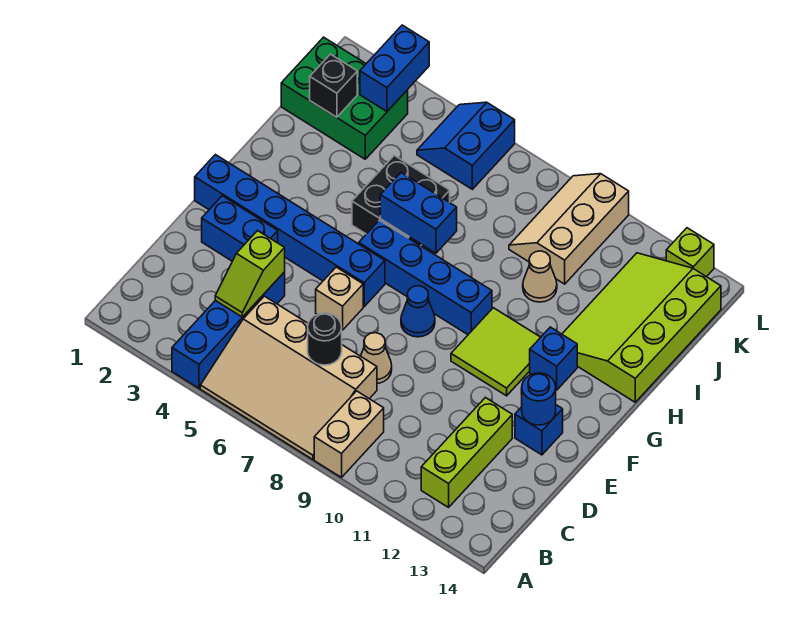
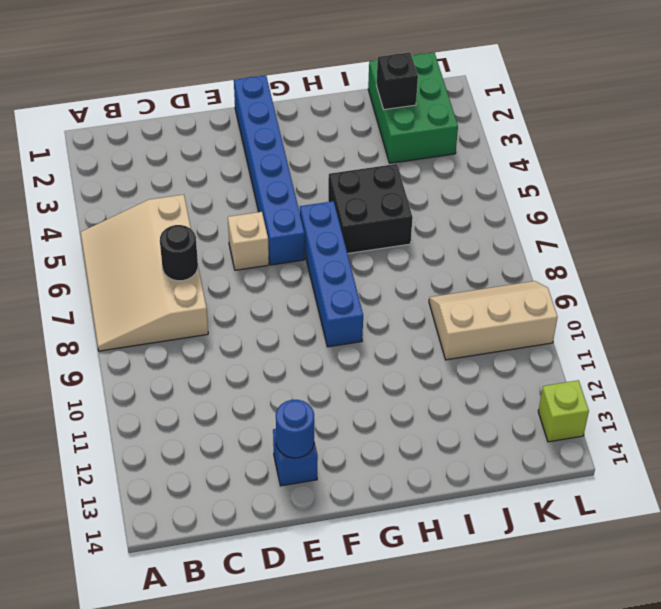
none -> blue brick A4:D4 level 1
none -> tan brick A9:B9 level 1
none -> lime brick B12:D12 level 1

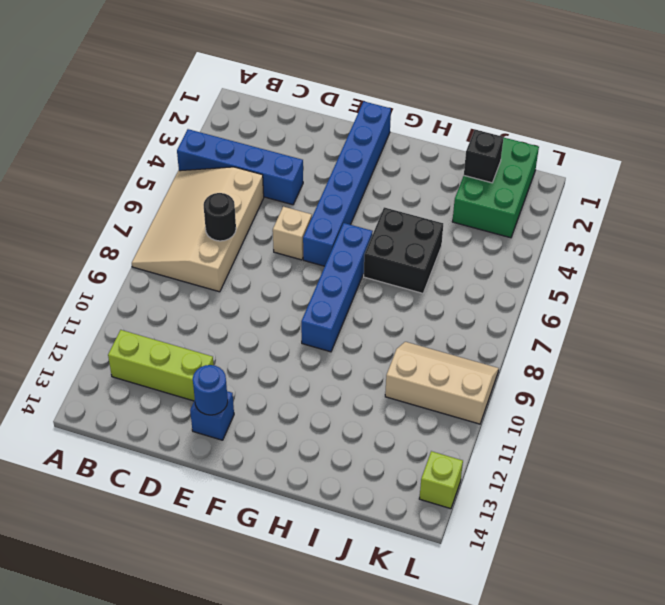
none -> tan brick A9:B9 level 1
none -> tan cone D8 level 1
none -> blue brick E2:E3 level 1

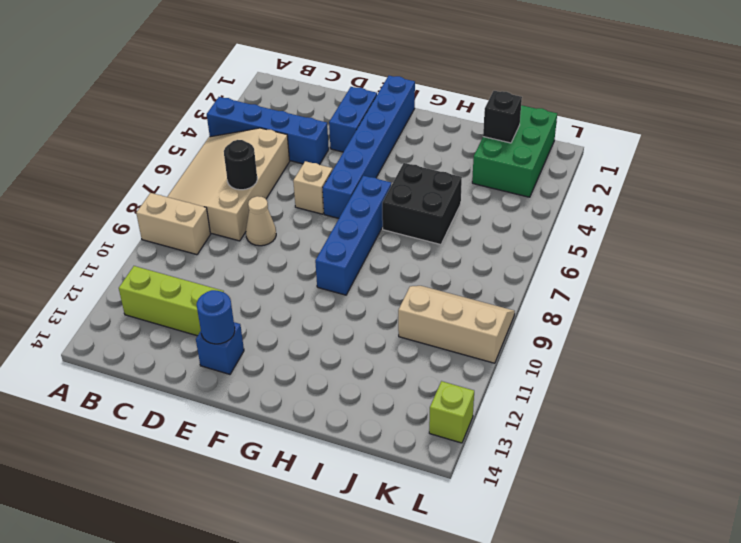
none -> blue cone F8 level 1
none -> lime tile F10:G11 level 1
none -> blue brick G12 level 1

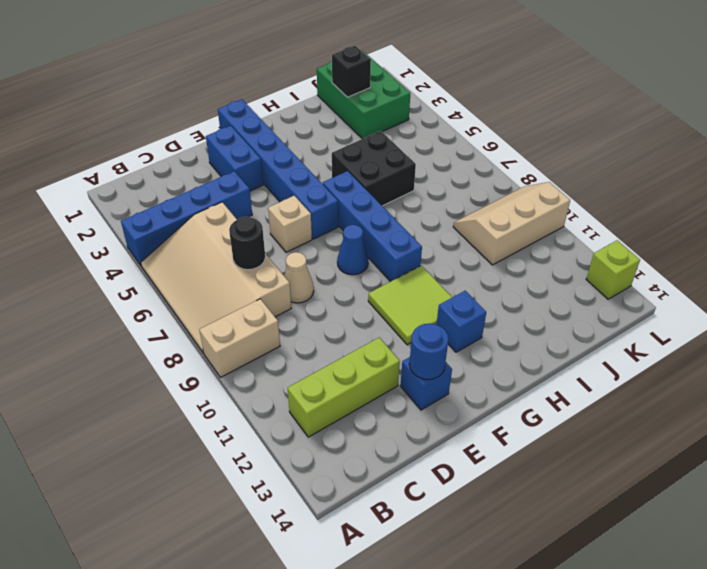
none -> lime slope H12:K14 level 1 top 14
none -> tan cone I10 level 1
none -> blue slope K5:L6 level 1 top 6

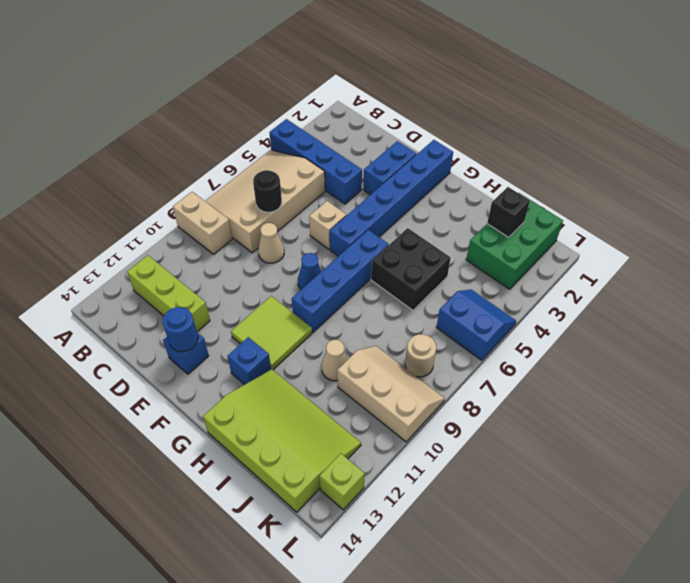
tan round brick K8 level 1 -> none
none -> lime slope C4:D4 level 2 top D
none -> blue brick H6:H7 level 2
none -> blue brick K3:L3 level 2

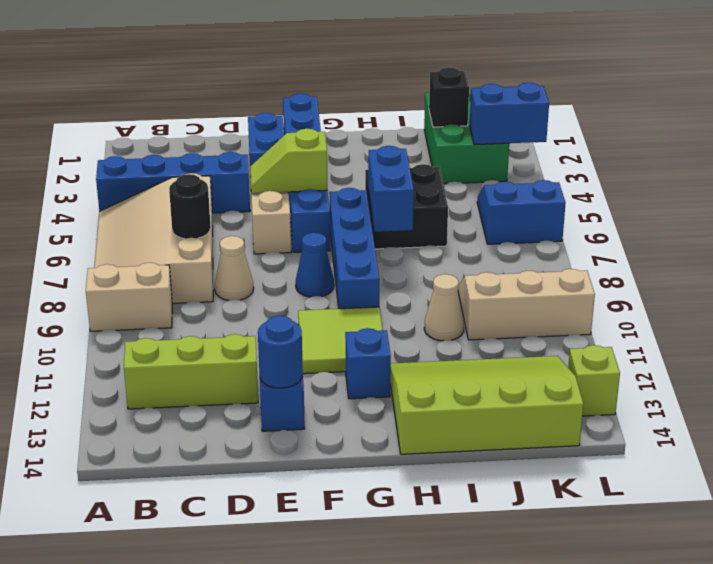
lime slope E5:F5 level 2 top F -> lime slope C4:D4 level 2 top D

